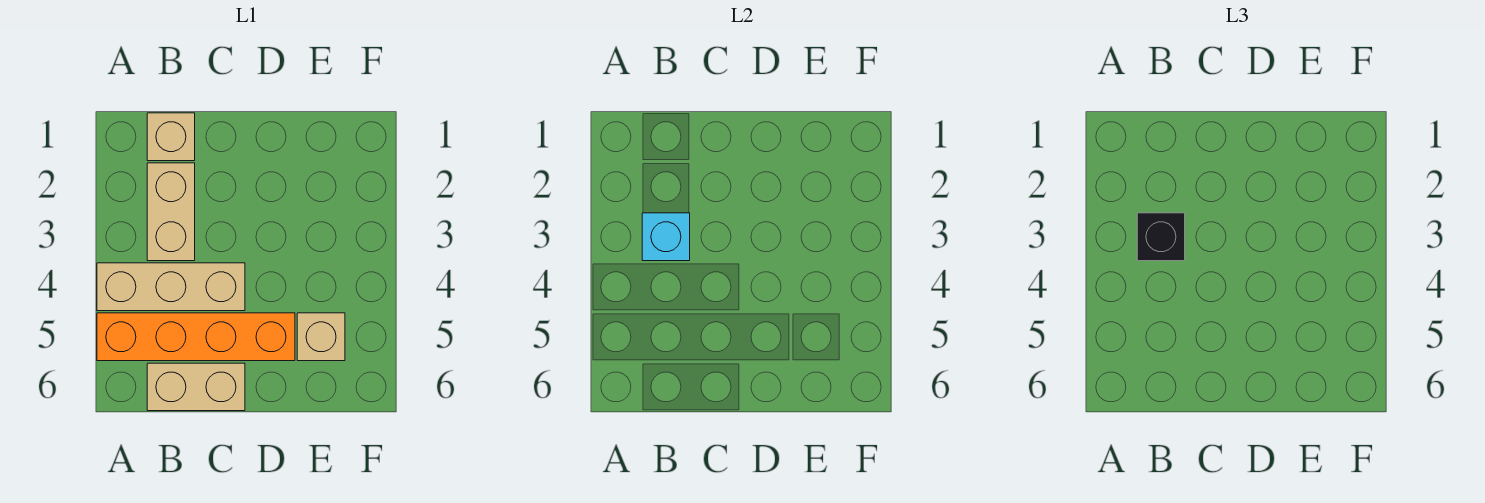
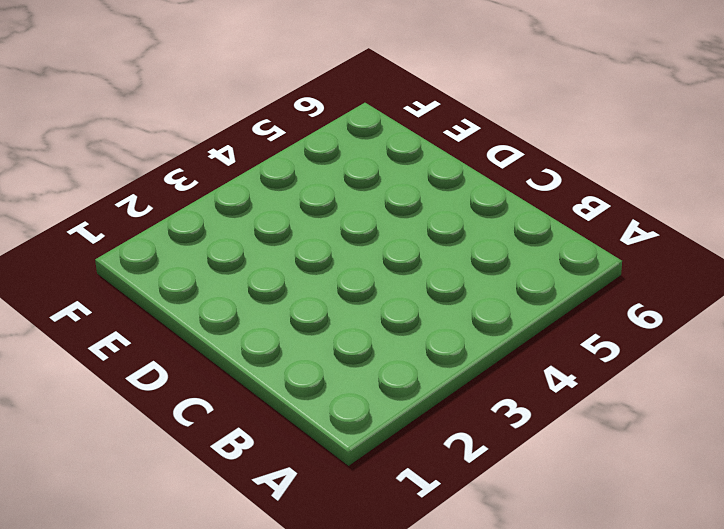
none -> tan brick A4:C4 level 1
none -> orange brick A5:D5 level 1

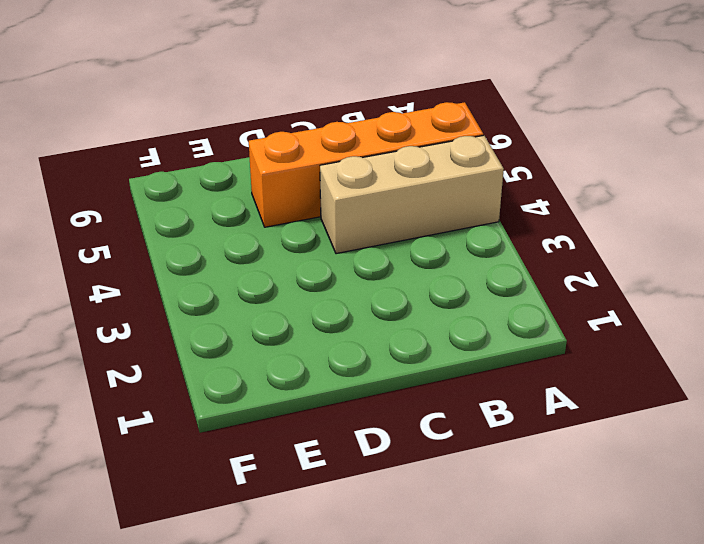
none -> tan brick B1 level 1
none -> tan brick B2:B3 level 1

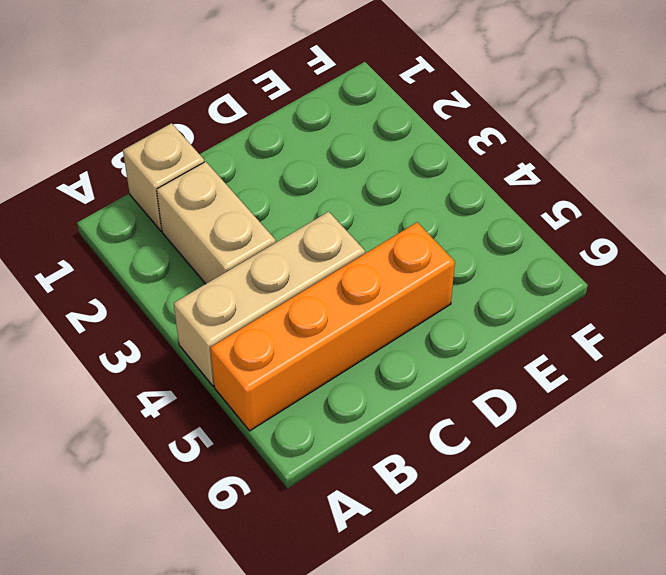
none -> tan brick B6:C6 level 1
none -> tan brick E5 level 1

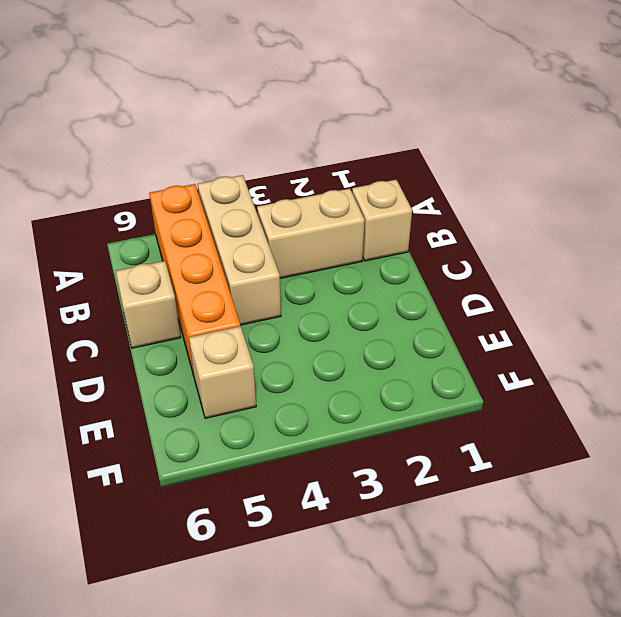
tan brick C6 level 1 -> tan brick B6:C6 level 1
none -> cyan brick B3 level 2
none -> black brick B3 level 3

